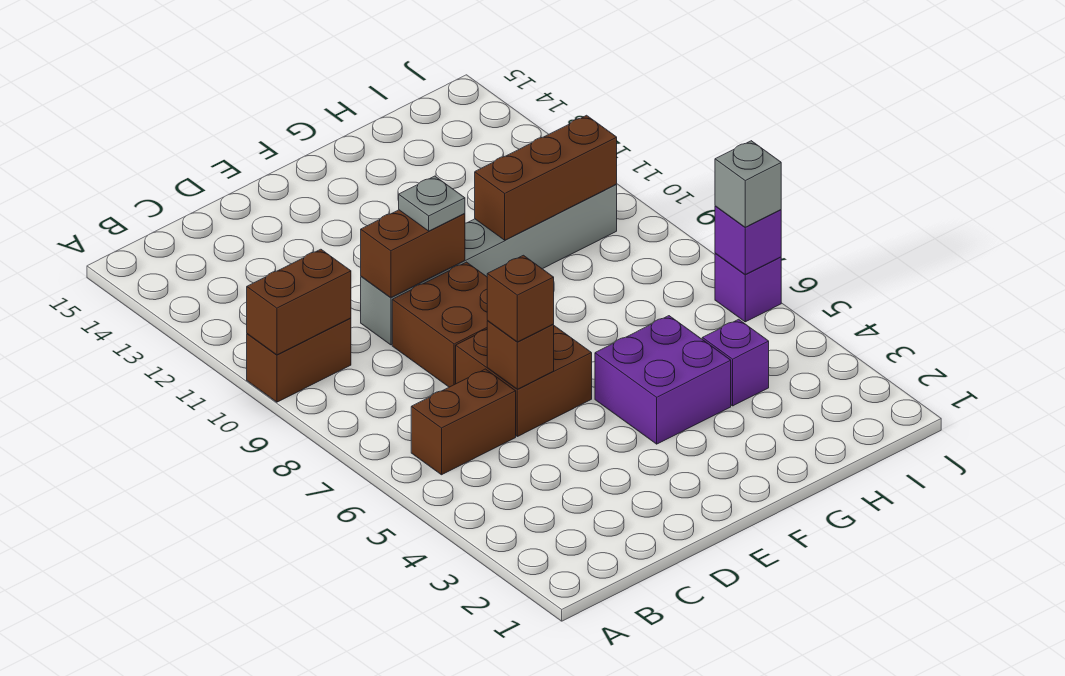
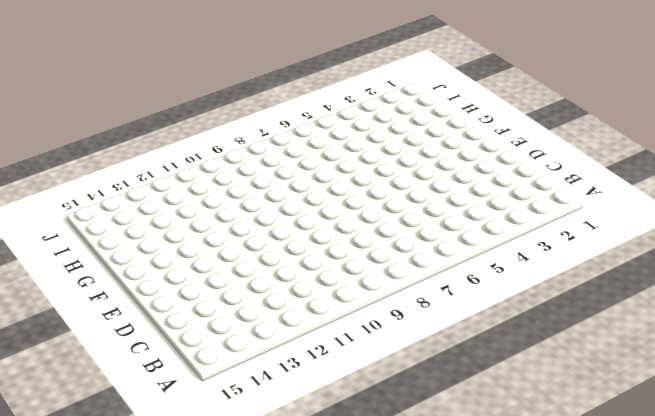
none -> brown brick A10:B10 level 1
none -> brown brick B6:C6 level 1
none -> brown brick D6:E7 level 1

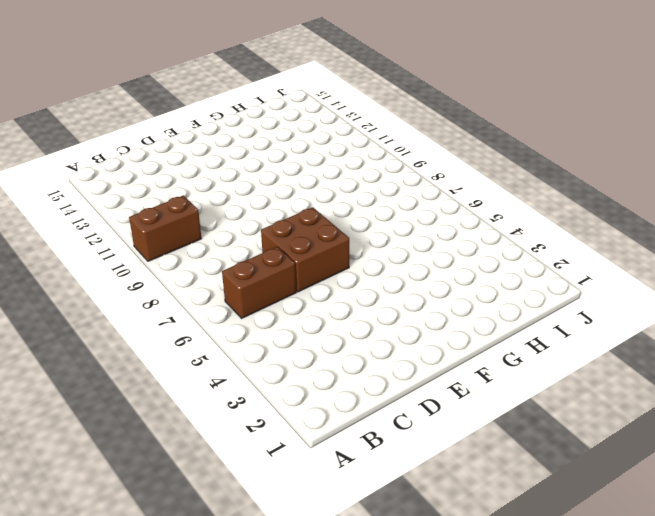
none -> brown brick D8:E9 level 1
none -> grey brick D10:I10 level 1
none -> purple brick F4:G5 level 1

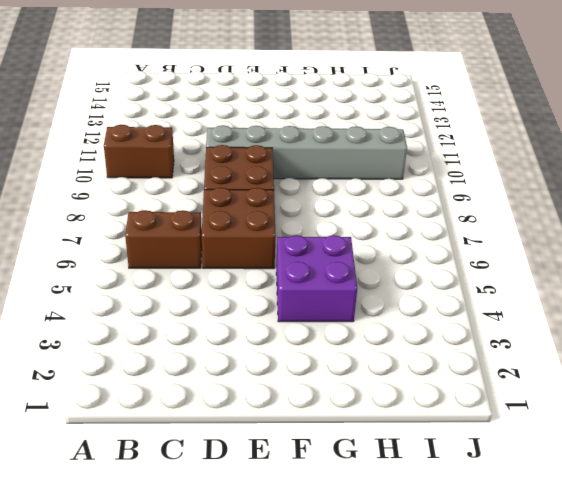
none -> purple brick H4 level 1
none -> purple brick J6 level 1
none -> brown brick A10:B10 level 2

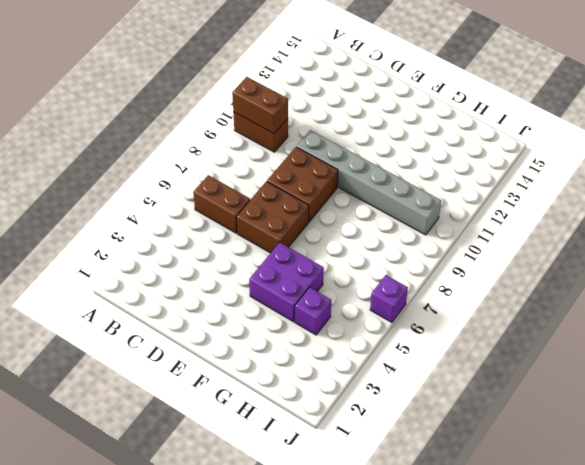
none -> brown brick D6 level 2
none -> brown brick D10:E10 level 2
none -> brown brick G10:I10 level 2

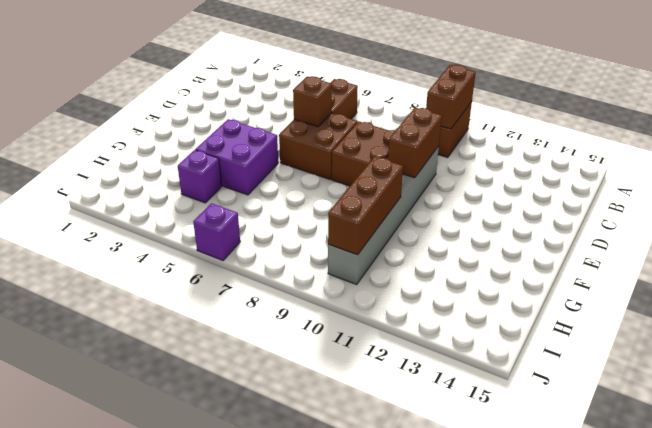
none -> purple brick J6 level 2
none -> brown brick D6 level 3
none -> grey plate E10 level 3

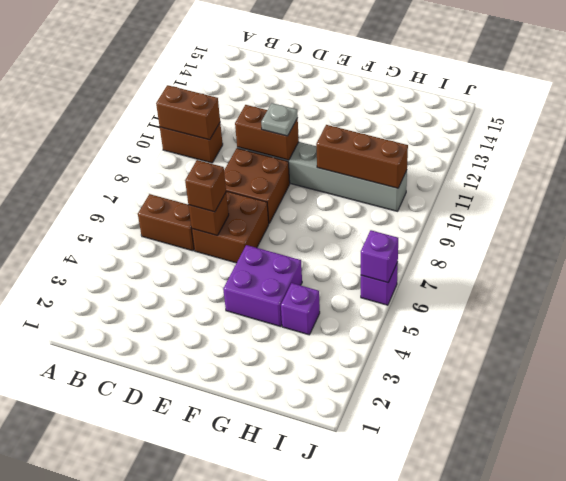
none -> grey brick J6 level 3

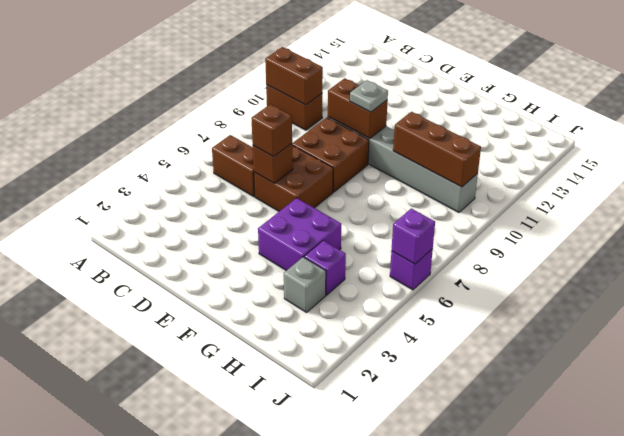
grey brick H3 level 1 -> grey brick J6 level 3

